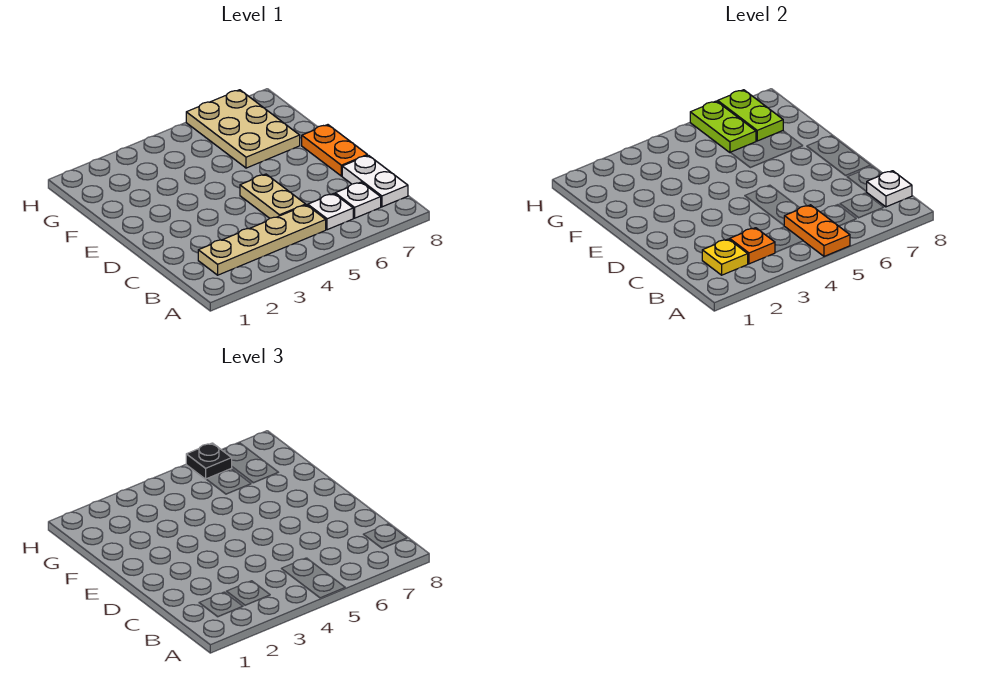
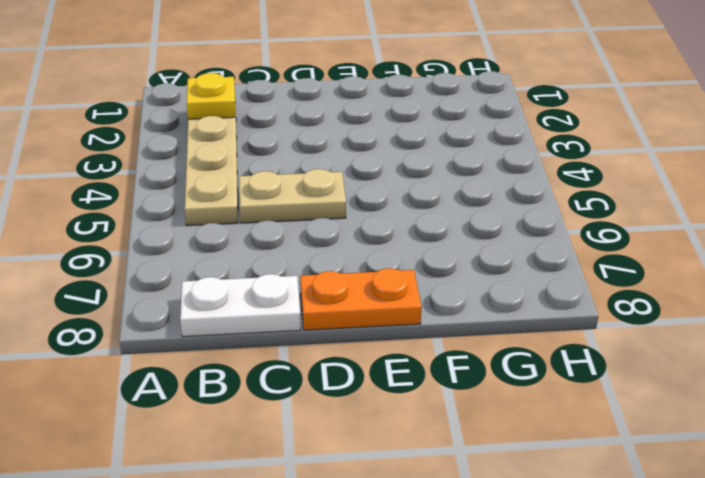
none -> white plate B6 level 1
none -> white plate B7 level 1
none -> tan plate F6:H7 level 1

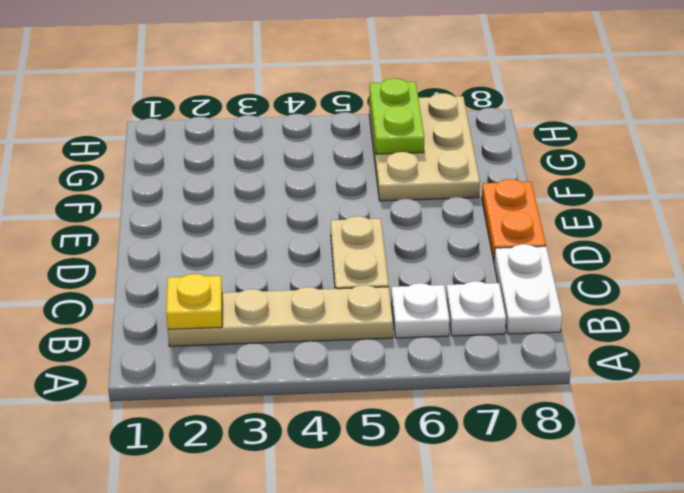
none -> orange plate A5:B5 level 2
none -> orange plate B3 level 2
none -> white plate B8 level 2

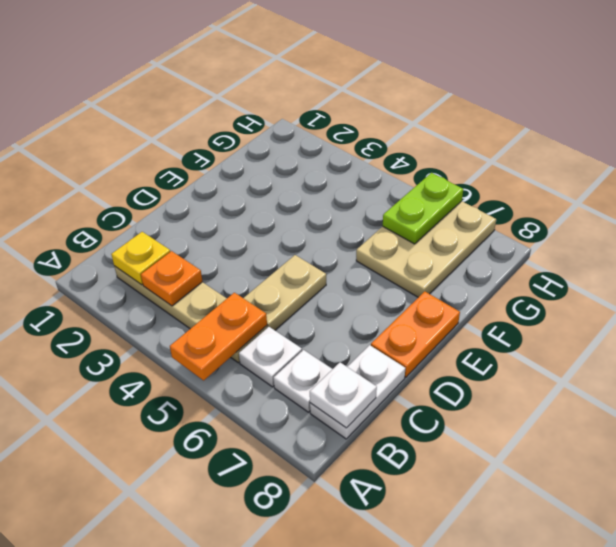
none -> lime plate G7:H7 level 2
none -> black plate H6 level 3

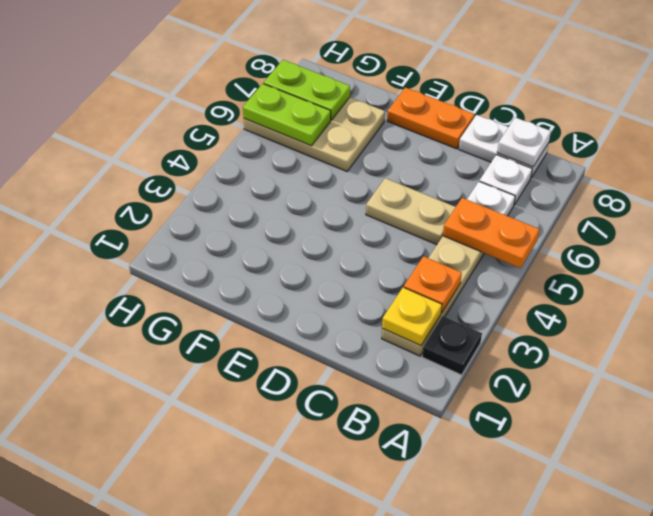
black plate A2 level 1 -> black plate H6 level 3

